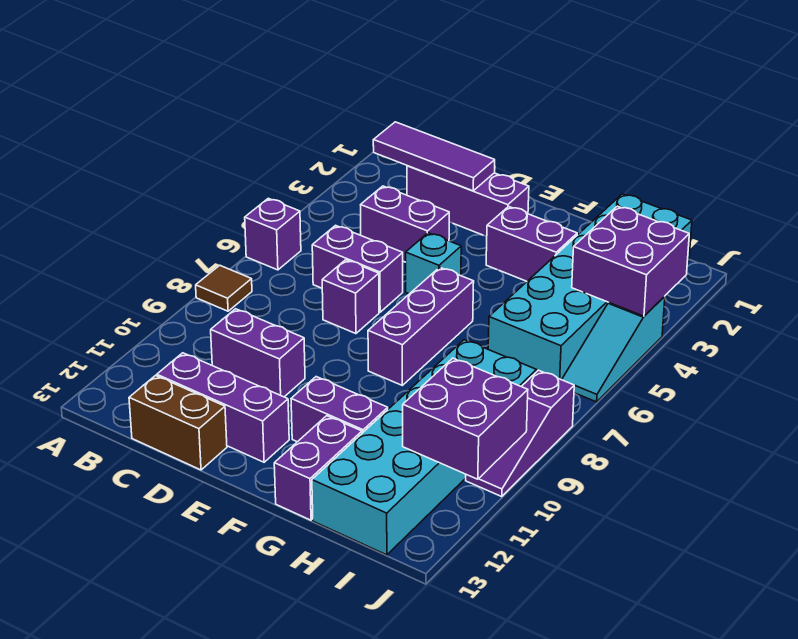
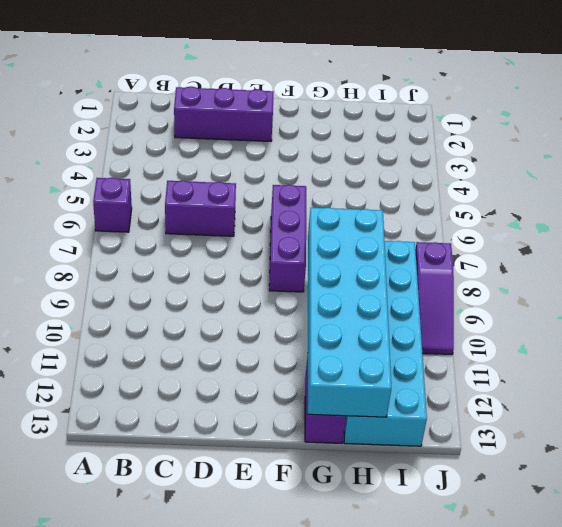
cyan brick G8:H13 level 2 -> cyan brick H1:I6 level 1
none -> brown tile A8 level 1
none -> purple brick C4:D4 level 1
none -> purple brick C10:D10 level 1

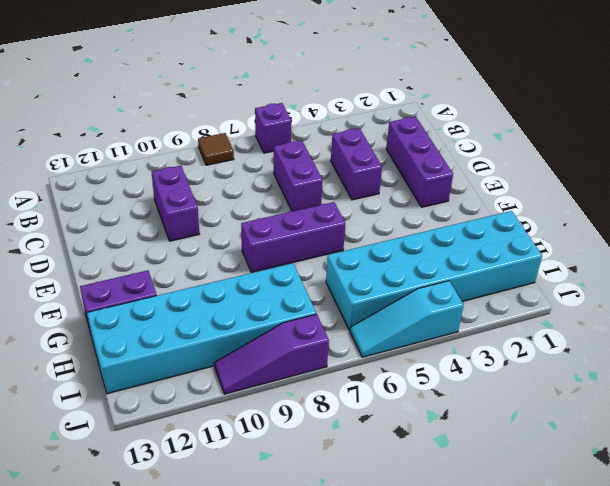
none -> purple brick C12:E12 level 1
none -> brown brick C13:D13 level 1
none -> purple brick D7 level 1

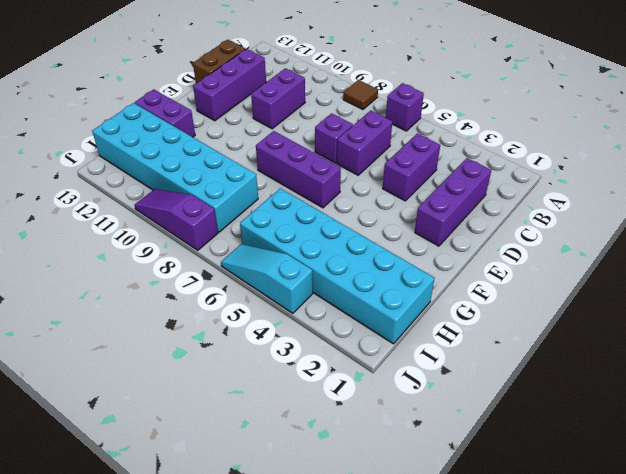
none -> cyan brick E5 level 1
none -> purple brick F3:G3 level 1
none -> purple brick F11:G11 level 1

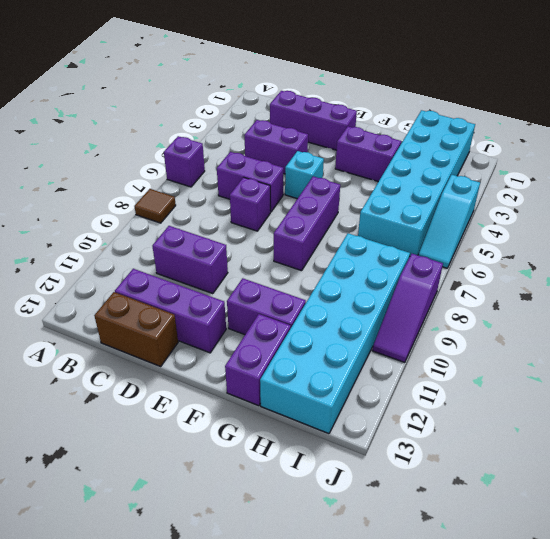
none -> purple tile B2:D2 level 2
none -> purple brick I3:J4 level 2
none -> purple brick I10:J11 level 2

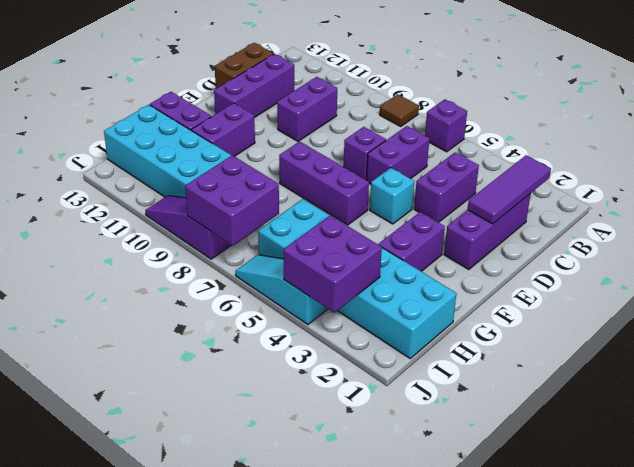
purple brick I7:J8 level 2 -> purple brick I10:J11 level 2

